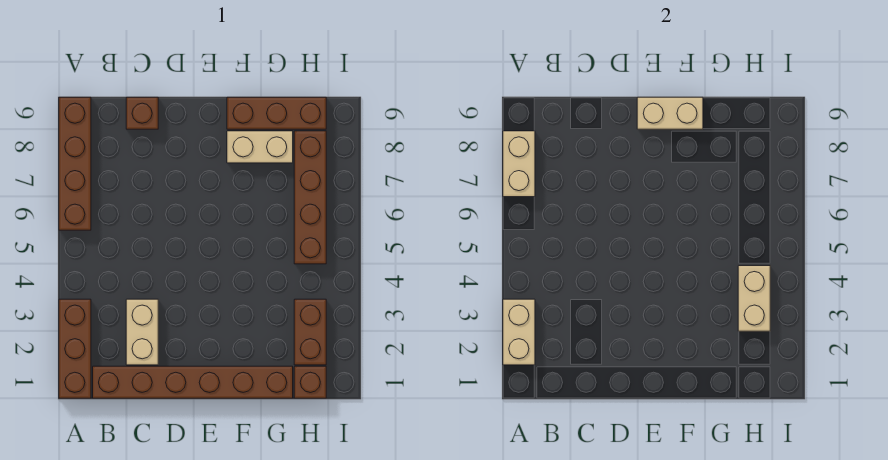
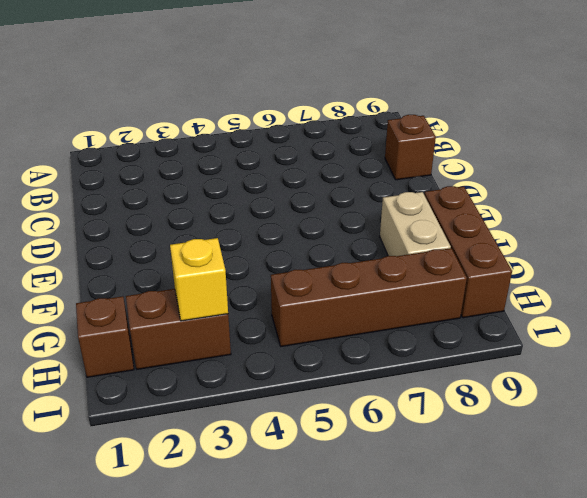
yellow brick H3 level 2 -> tan brick H3:H4 level 2
none -> brown brick A1:A3 level 1
none -> brown brick A6:A9 level 1
none -> brown brick B1:G1 level 1

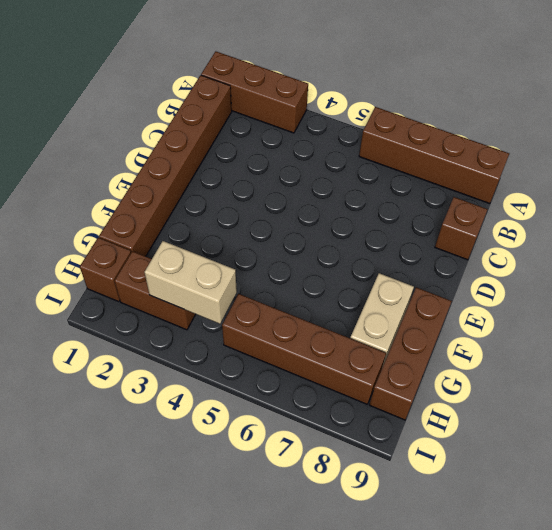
none -> tan brick C2:C3 level 1
none -> tan brick A2:A3 level 2
none -> tan brick A7:A8 level 2

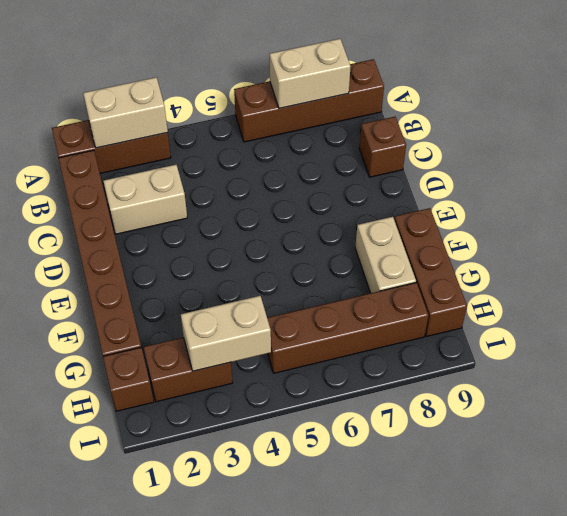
none -> tan brick E9:F9 level 2

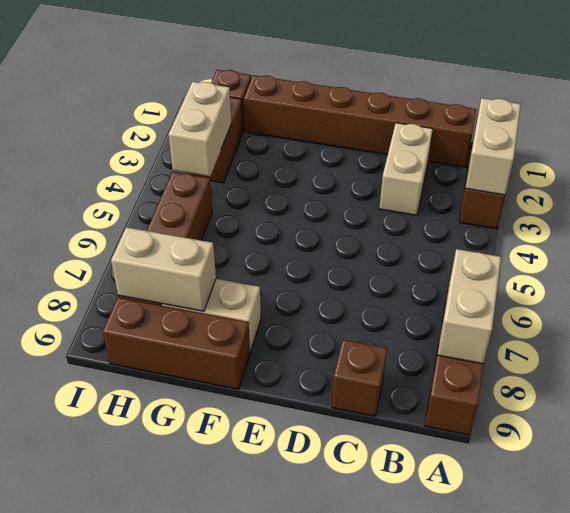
tan brick G8:H8 level 2 -> tan brick E9:F9 level 2

